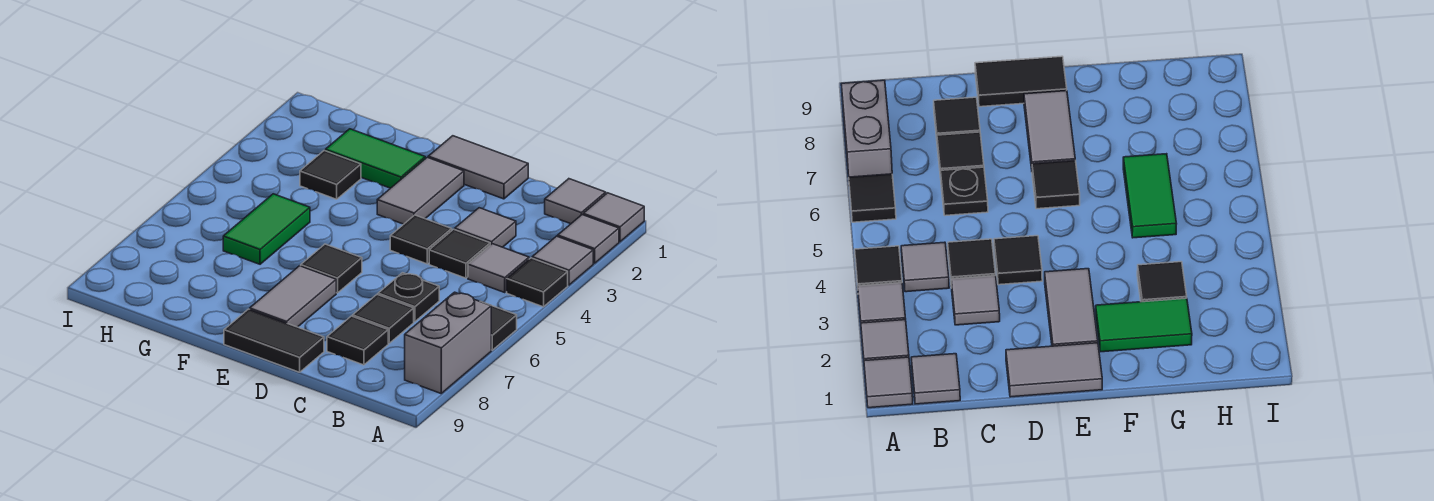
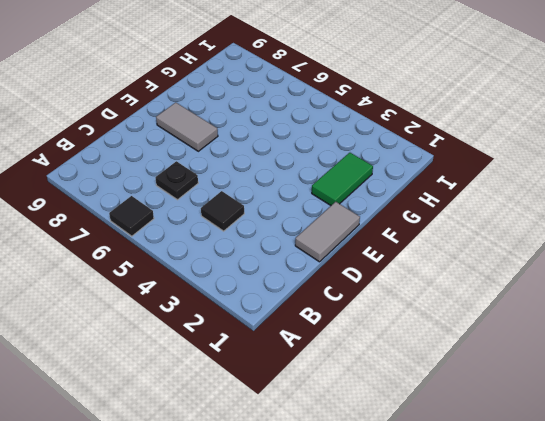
none -> grey tile A1 level 1
none -> grey tile A2 level 1
none -> grey tile A3 level 1

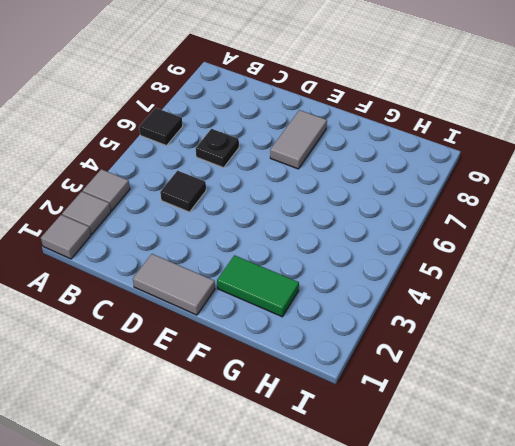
none -> black tile A4 level 1
none -> grey brick A7:A8 level 1
none -> grey tile B1 level 1

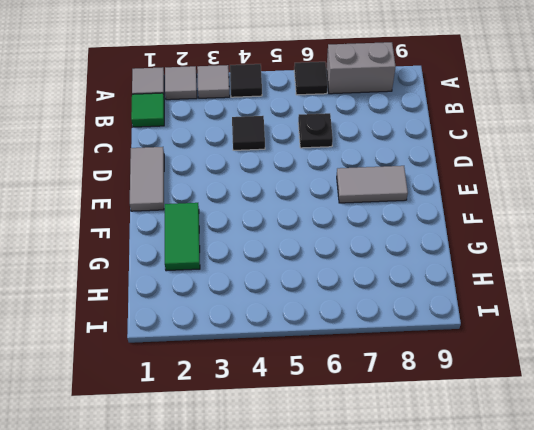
green tile B1 level 1 -> grey tile B1 level 1
none -> grey tile B4 level 1
none -> grey tile C3 level 1
none -> black tile C7 level 1

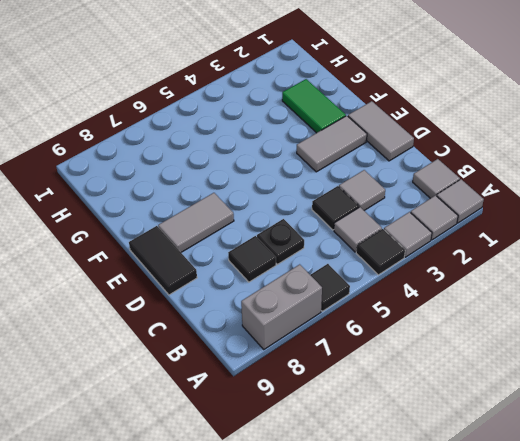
none -> black tile C8 level 1
none -> black tile D4 level 1
none -> black tile E6 level 1

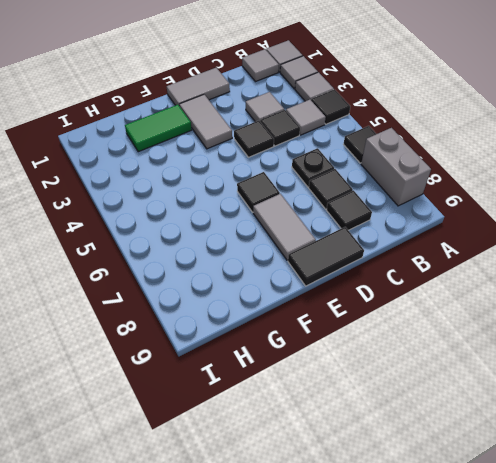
none -> black tile G3 level 1
none -> green tile G5:G6 level 1

